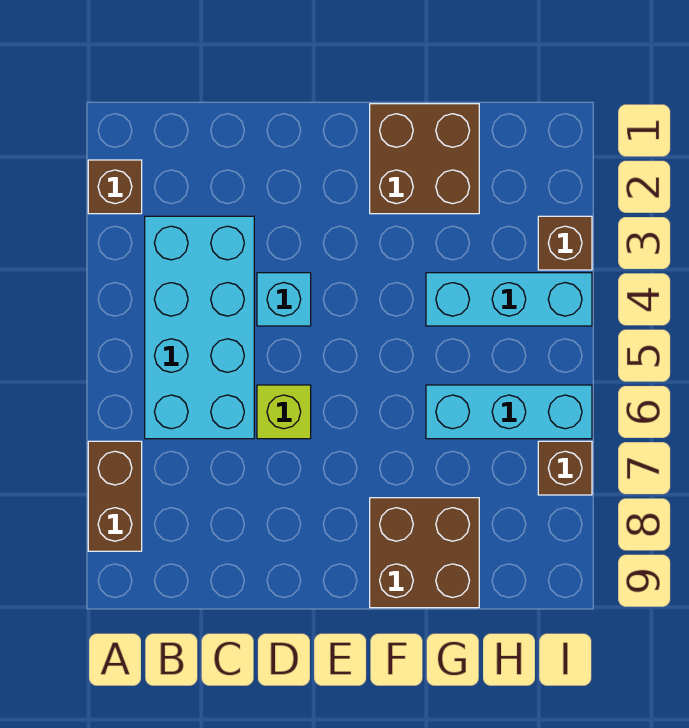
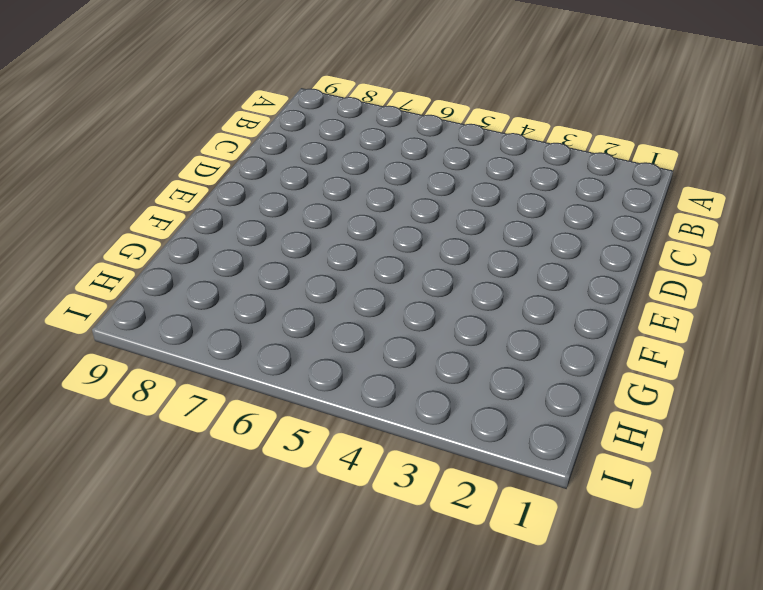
none -> brown brick A2 level 1
none -> brown brick A7:A8 level 1

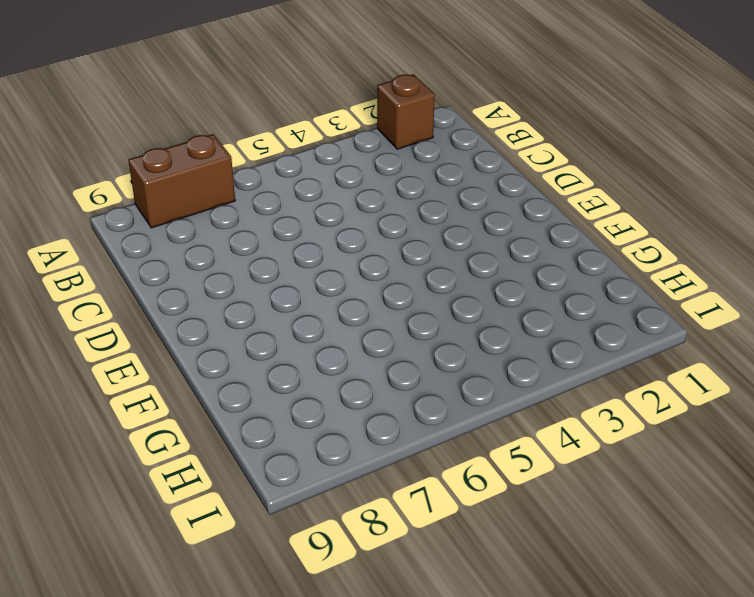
none -> cyan brick B3:C6 level 1
none -> cyan brick D4 level 1

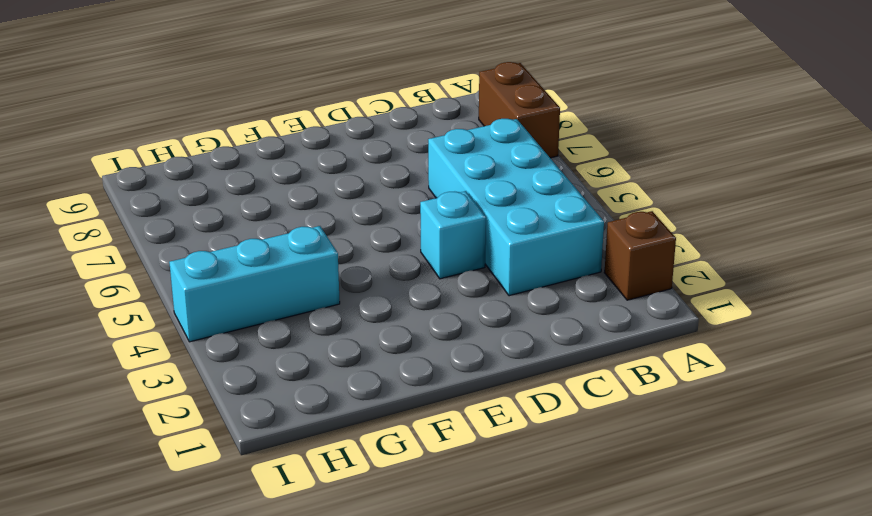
none -> lime brick D6 level 1
none -> brown brick F1:G2 level 1

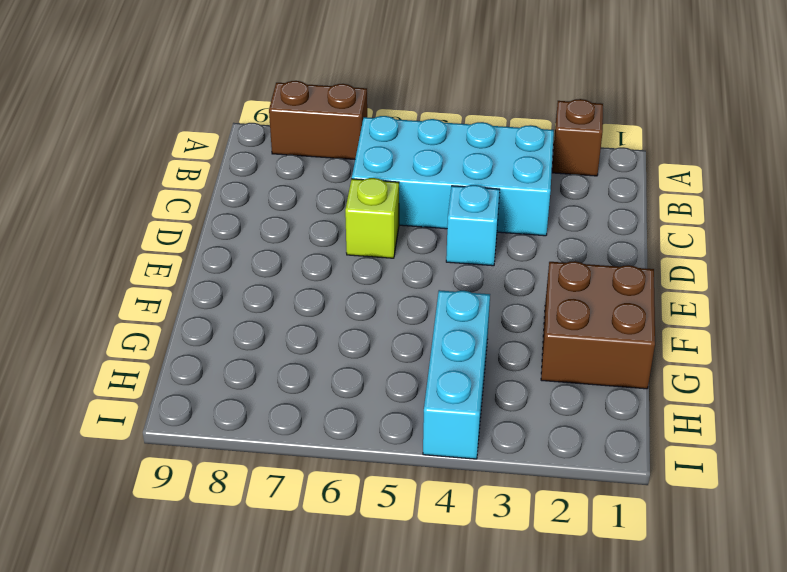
none -> brown brick F8:G9 level 1
none -> cyan brick G6:I6 level 1

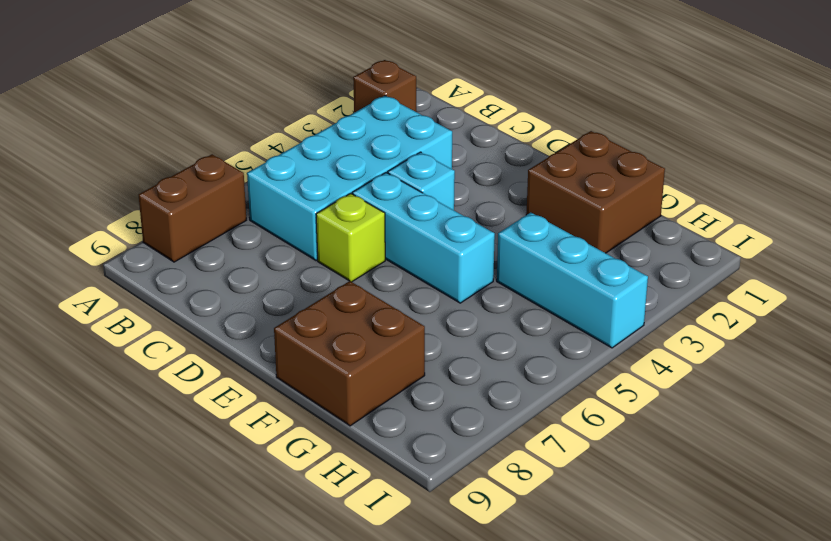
cyan brick D5:F5 level 1 -> cyan brick G6:I6 level 1
none -> brown brick I3 level 1
none -> brown brick I7 level 1

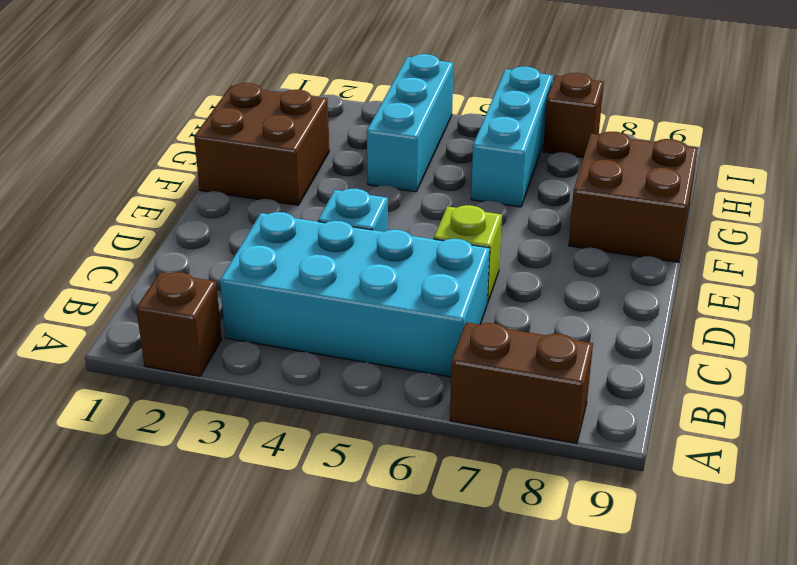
none -> brown brick I3 level 1

